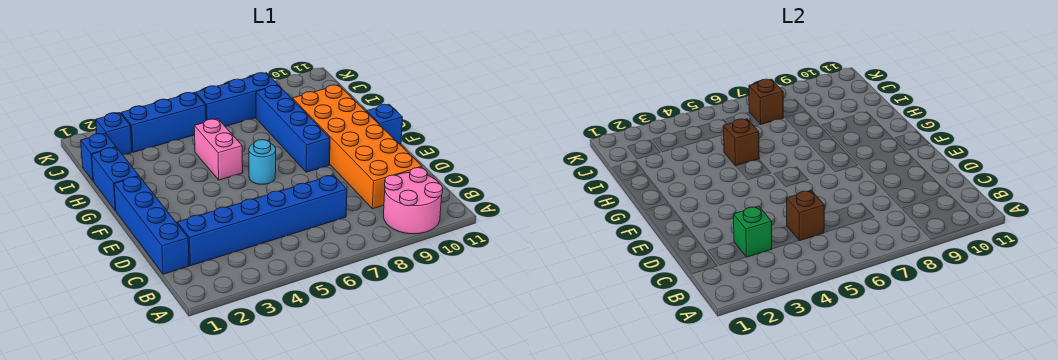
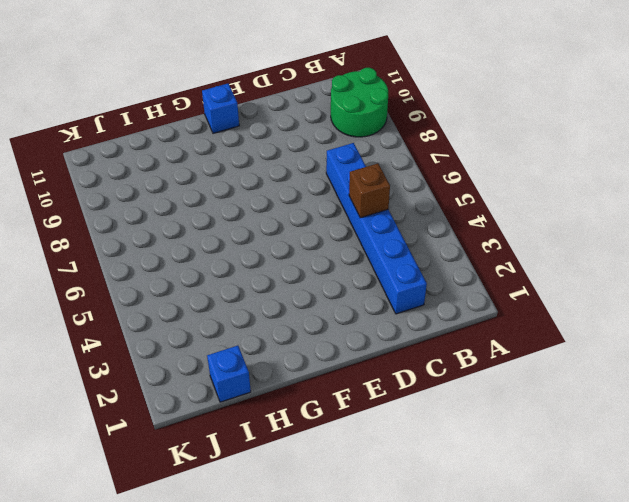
green round brick A9:B10 level 1 -> pink round brick A9:B10 level 1
none -> blue brick C1:F1 level 1
none -> orange brick C9:H10 level 1
none -> cyan round brick F6 level 1

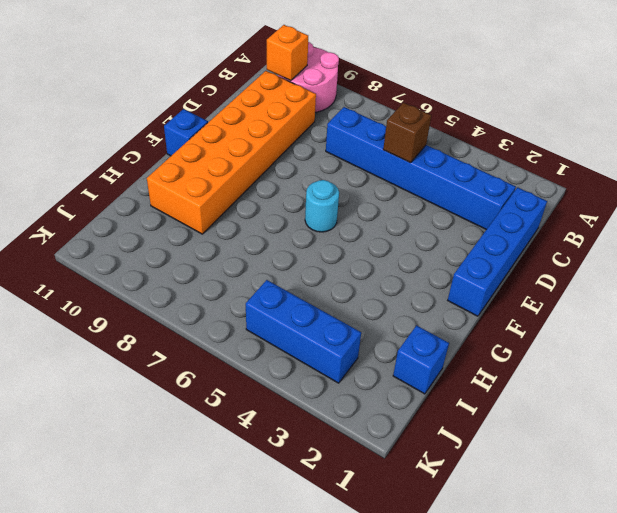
orange brick B10 level 2 -> none
none -> blue brick F8:I8 level 1
none -> blue brick G1:H1 level 1
none -> pink brick G5:H5 level 1

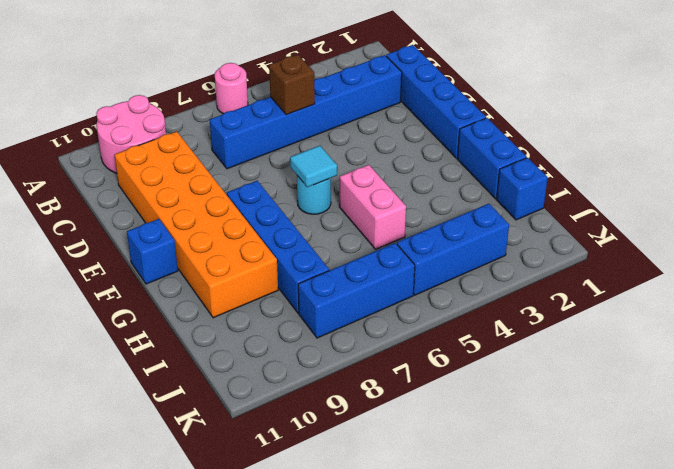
pink round brick A6 level 1 -> none
cyan tile F6 level 2 -> none
none -> blue brick J2 level 1
none -> green brick C3 level 2
none -> brown brick H5 level 2

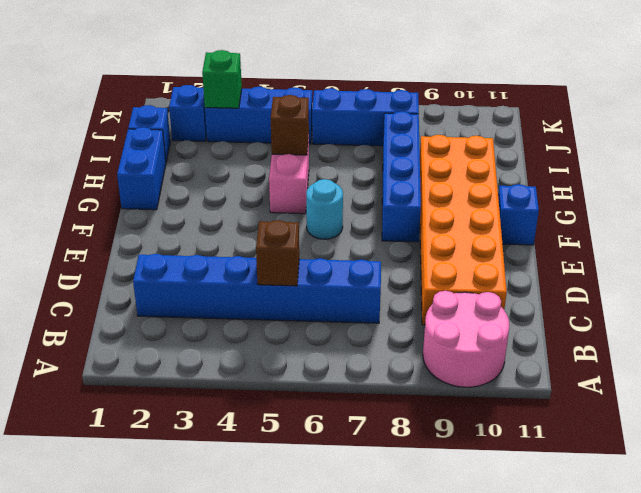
green brick J3 level 2 -> green brick C3 level 2
none -> blue brick C1:F1 level 1
none -> brown brick J7 level 2

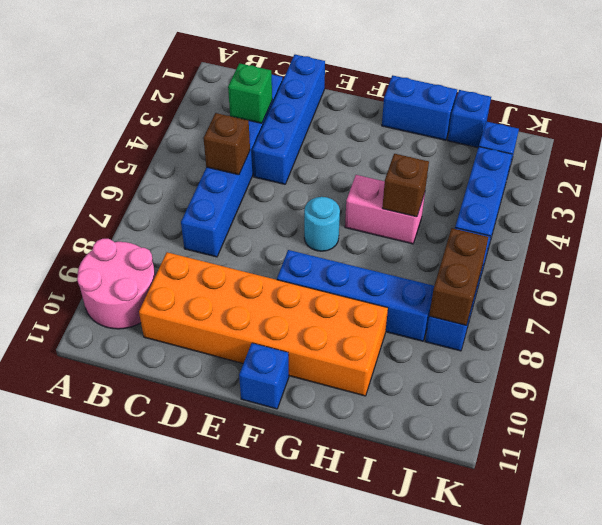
blue brick D1:D4 level 1 -> blue brick C1:F1 level 1
brown brick J7:J8 level 2 -> brown brick J7 level 2

